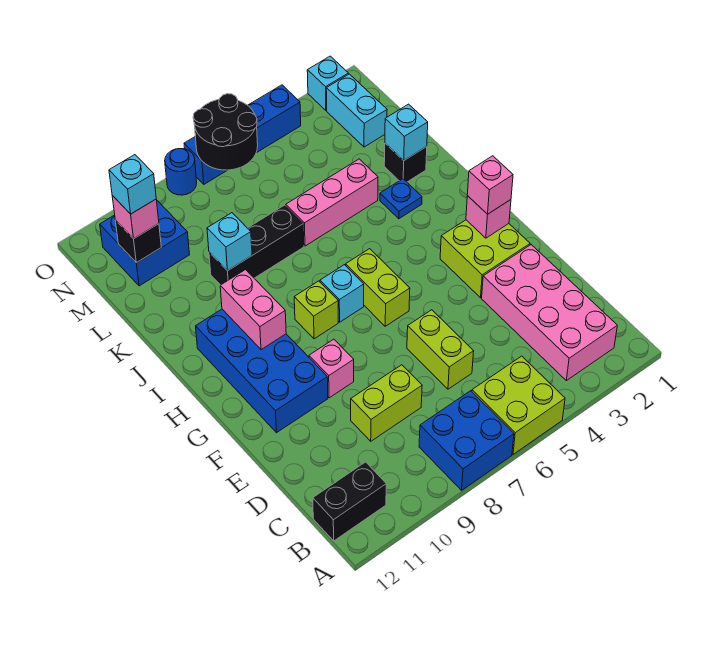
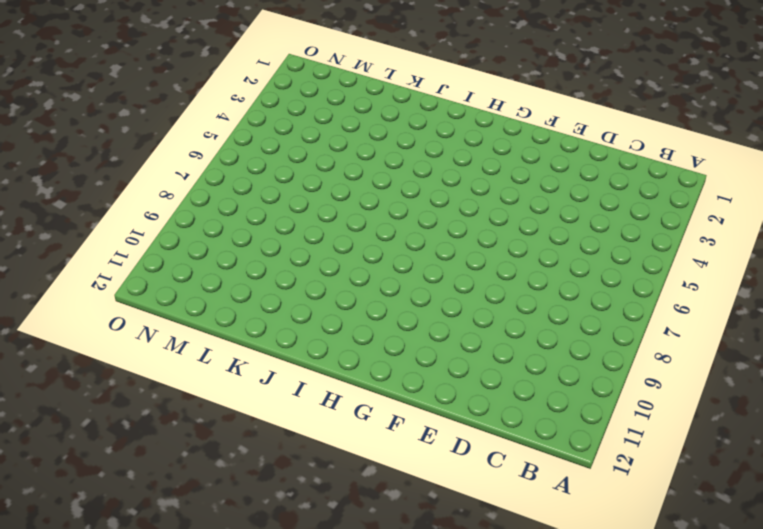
none -> lime brick A5:B6 level 1
none -> blue brick A7:B8 level 1
none -> pink brick B2:E3 level 1
none -> black brick B11:B12 level 1

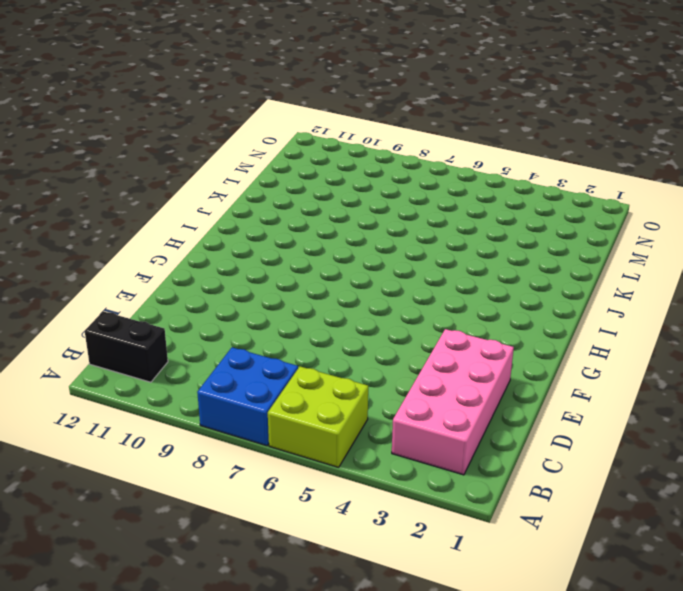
none -> lime brick D6:E6 level 1
none -> lime brick D8:D9 level 1
none -> lime brick F2:G3 level 1
none -> pink brick F9 level 1

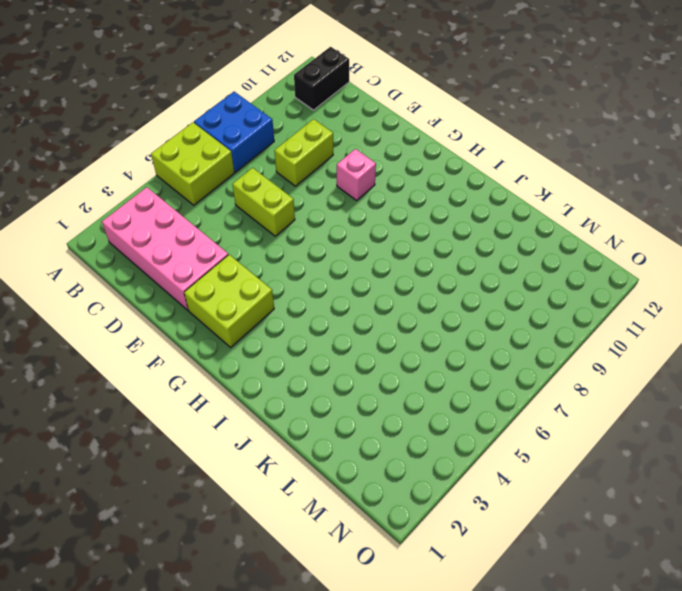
none -> blue brick F10:I11 level 1
none -> lime brick G6:H6 level 1
none -> cyan brick H7 level 1
none -> lime brick H8 level 1

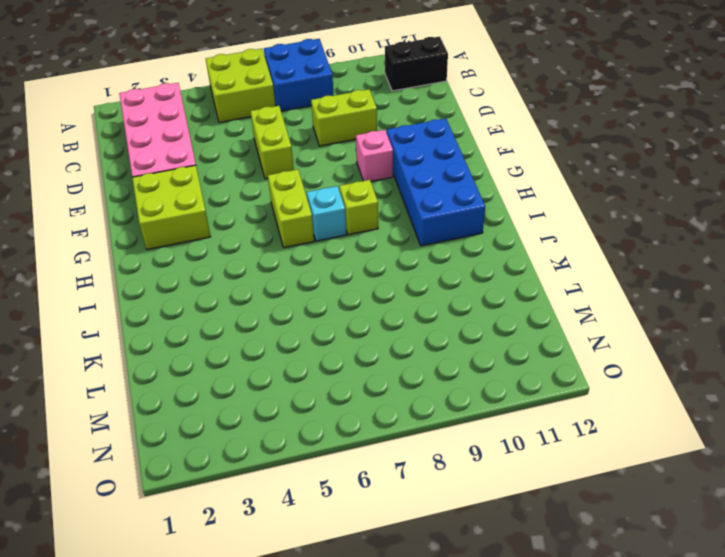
none -> blue plate J3 level 1
none -> black brick K2 level 1
none -> pink brick K4:K6 level 1
none -> black brick K7:K9 level 1

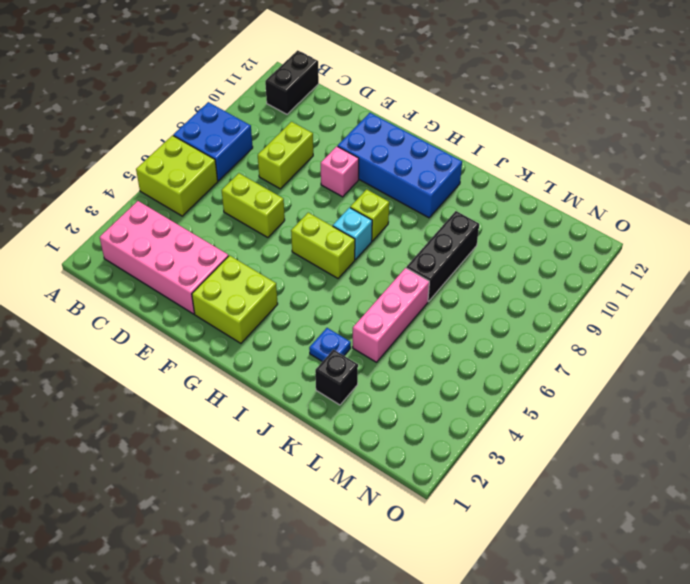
none -> cyan brick M2:N2 level 1
none -> blue brick M10:N11 level 1
none -> cyan brick O2 level 1
none -> blue brick O4:O7 level 1

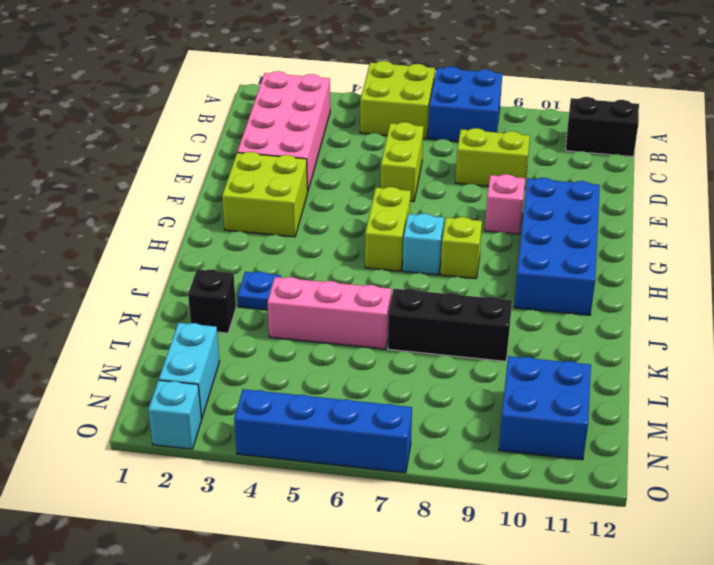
none -> blue round brick O8 level 1
none -> pink brick G2 level 2
none -> pink brick H10:I10 level 2
none -> cyan brick K2 level 2

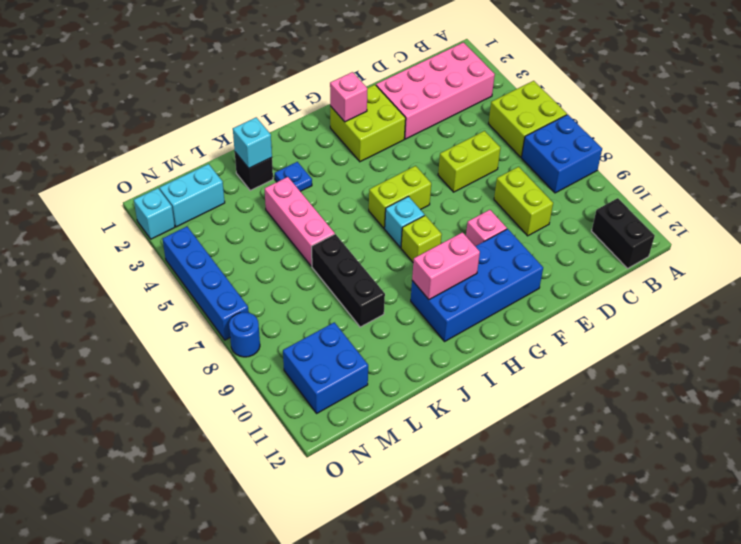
none -> cyan brick K9 level 2
none -> black brick M11 level 2
none -> black round brick N6:O7 level 2
none -> pink brick G2 level 3

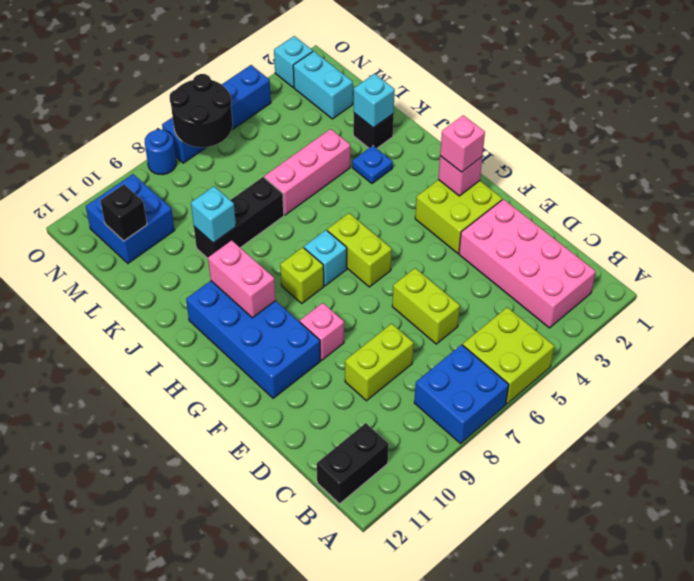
none -> pink brick M11 level 3
none -> cyan brick M11 level 4

